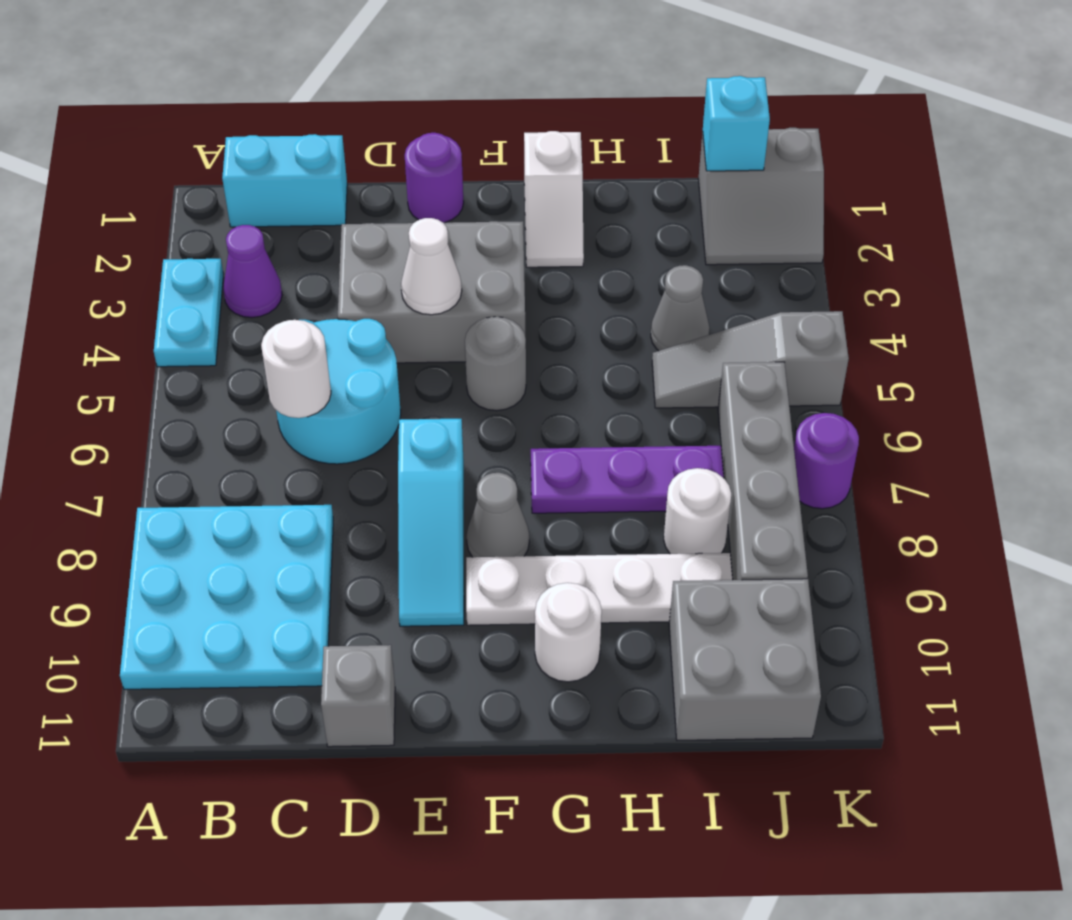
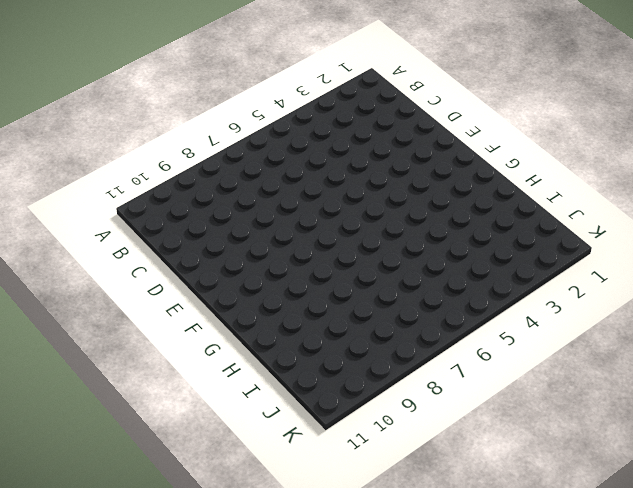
none -> cyan plate A3:A4 level 1
none -> cyan plate A8:C10 level 1
none -> cyan brick B1:C1 level 1

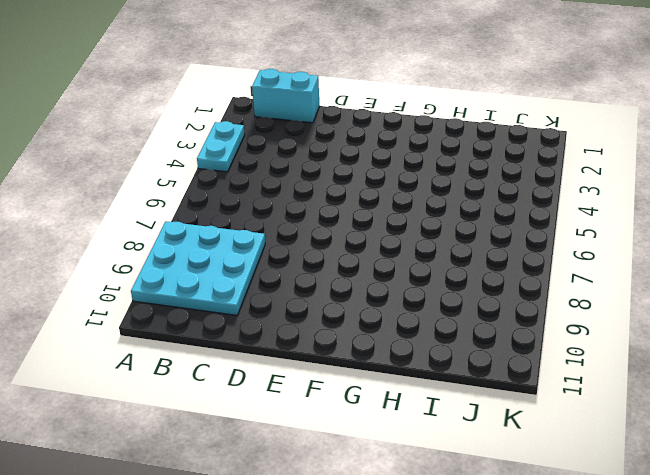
none -> purple cone B3 level 1
none -> cyan round brick C5:D6 level 1
none -> grey brick D3:F4 level 1

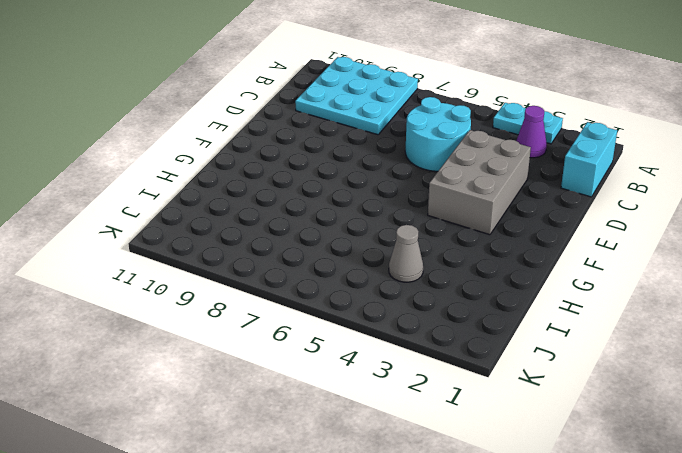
none -> grey brick D11 level 1
none -> purple round brick E1 level 1
none -> cyan slope E7:E9 level 1 top 7

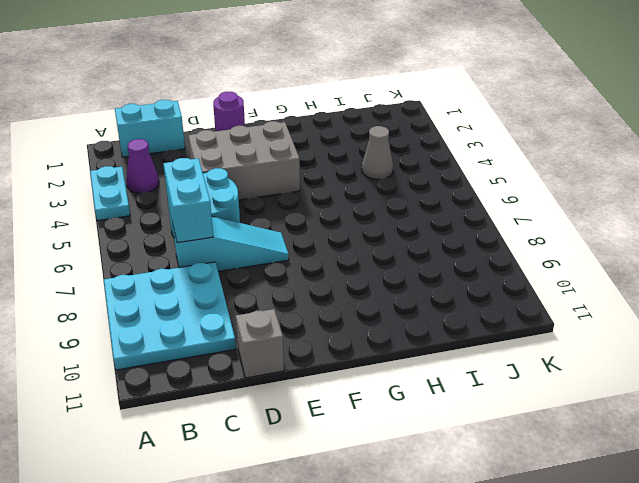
cyan brick C6:C7 level 2 -> white round brick C6 level 2
cyan slope C7:E7 level 1 top C -> cyan slope E7:E9 level 1 top 7
none -> grey round brick F5 level 1
none -> grey cone F8 level 1
none -> white plate F9:I9 level 1

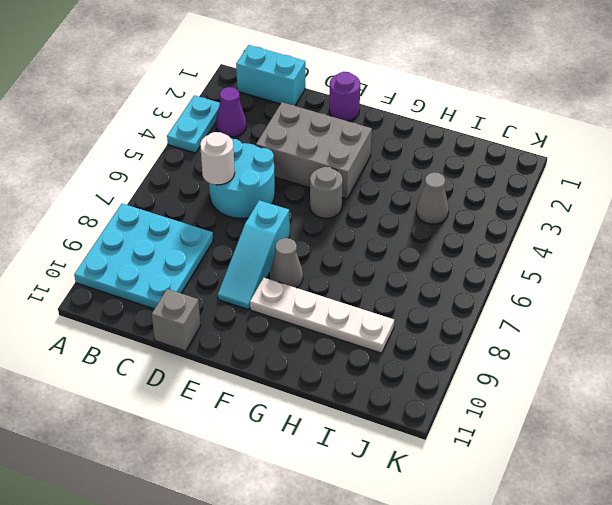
none -> white slope G1:G2 level 1 top 1
none -> purple plate G7:I7 level 1
none -> white round brick G10 level 1

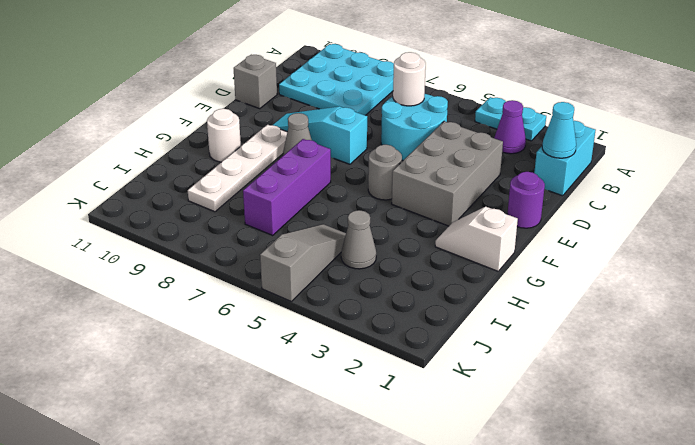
cyan cone C1 level 2 -> none
purple brick G7:I7 level 1 -> purple plate G7:I7 level 1
none -> white round brick I8 level 1
none -> grey brick I10:J11 level 1
none -> grey slope J1:K2 level 1 top 1

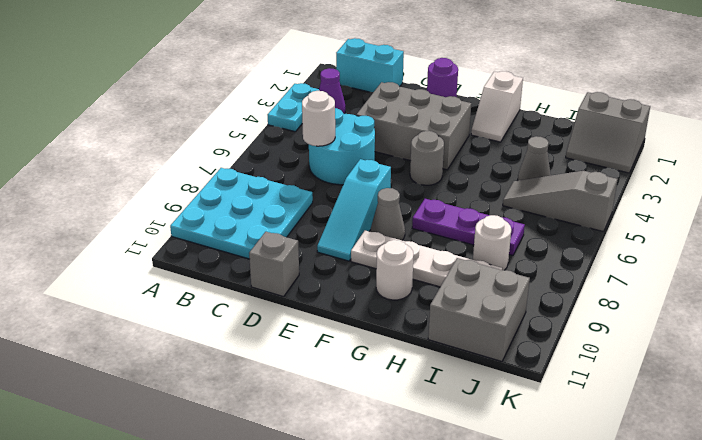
none -> grey brick J6:J9 level 1
none -> purple round brick K7 level 1
none -> white cone E4 level 2

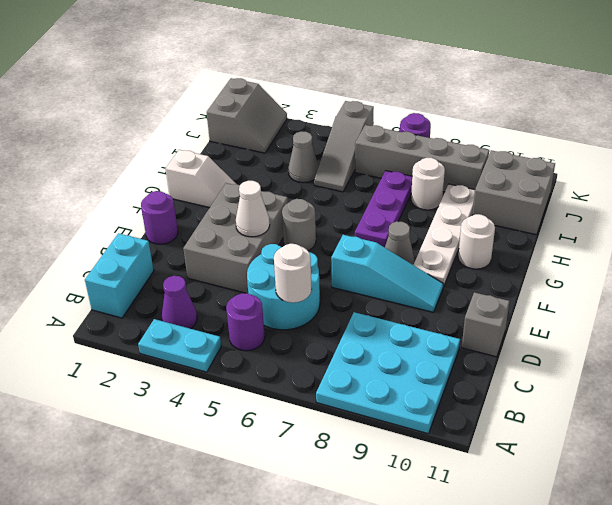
purple round brick B5 level 1 -> none
none -> cyan brick J1 level 2

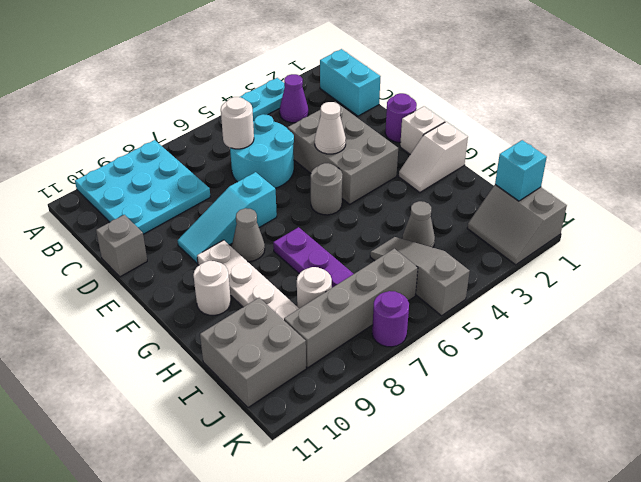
white brick F1 level 1 -> none

